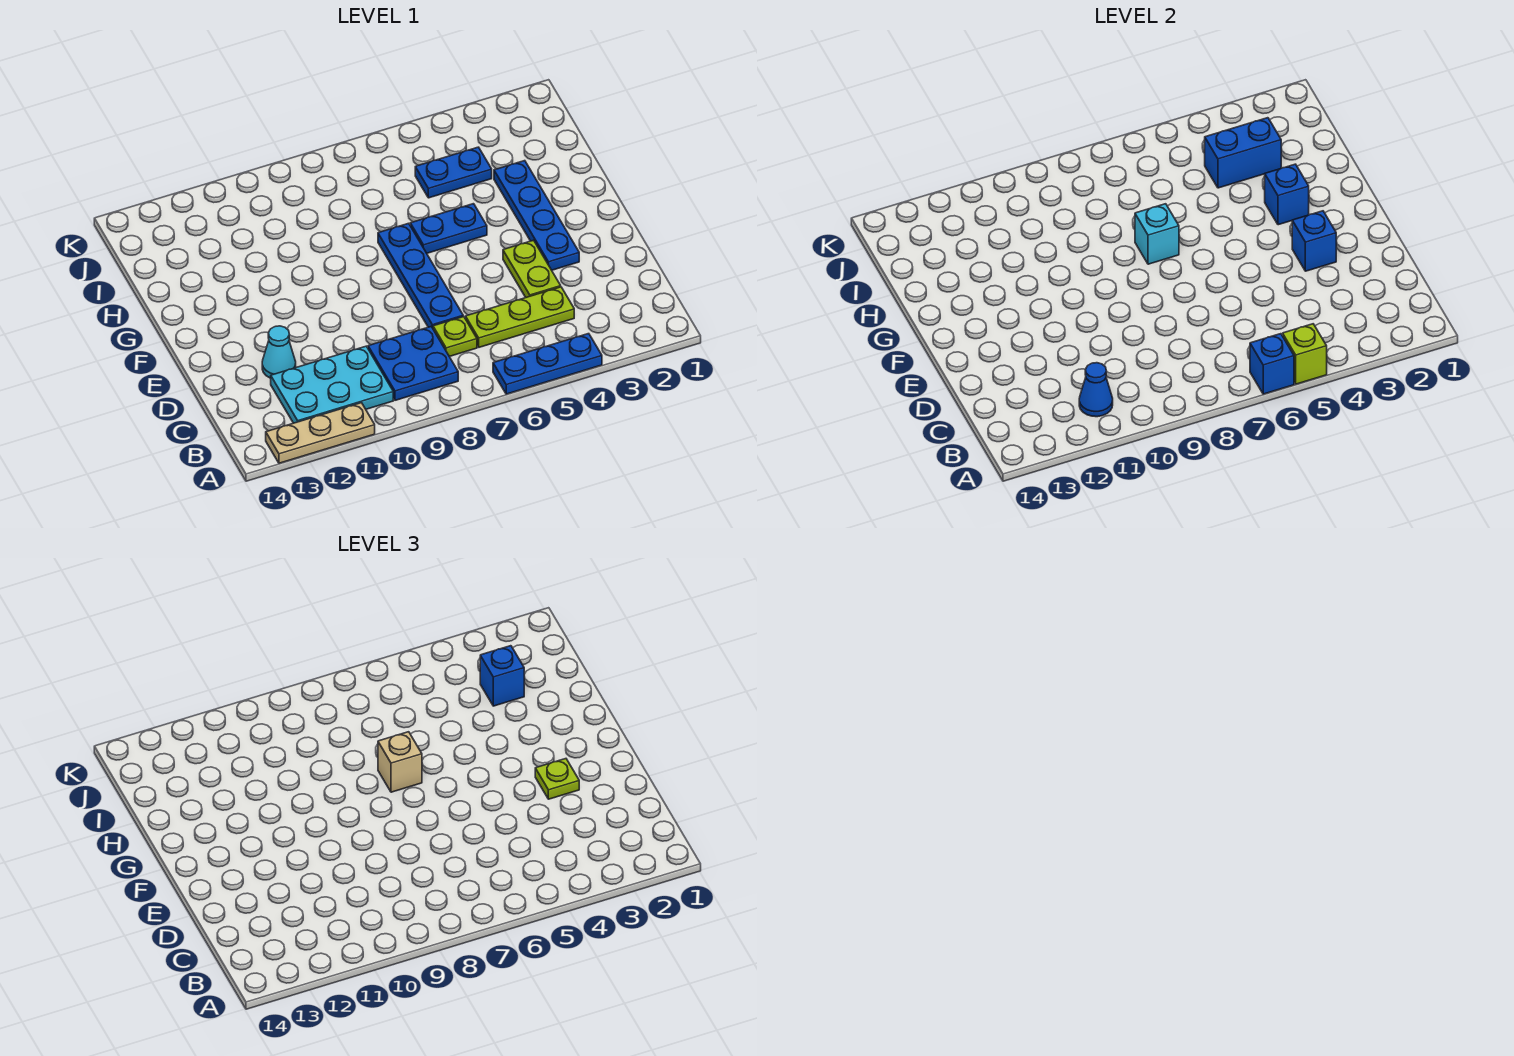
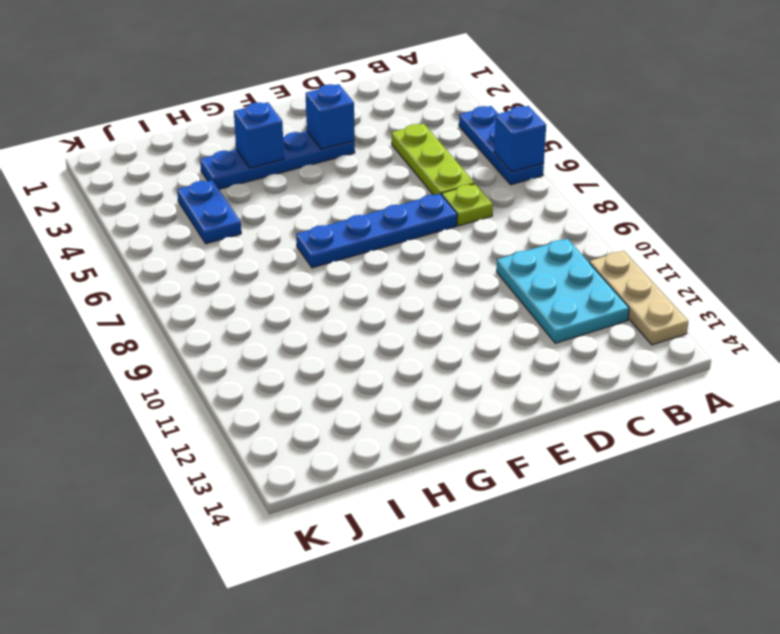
none -> blue plate B8:C9 level 1
none -> lime plate D4:E4 level 1
none -> cyan cone D12 level 1

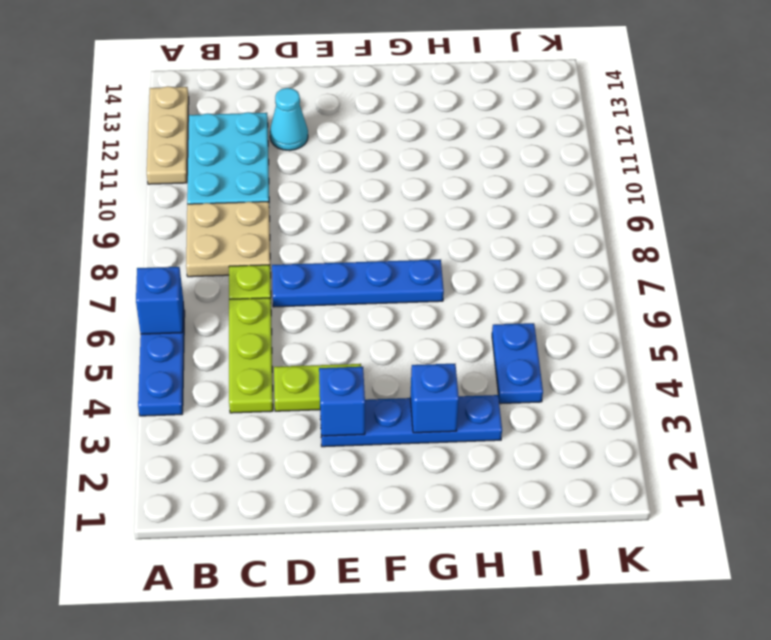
tan plate B8:C9 level 1 -> blue plate B8:C9 level 1
none -> blue plate G5:G6 level 1
none -> lime brick A5 level 2
none -> blue cone B11 level 2

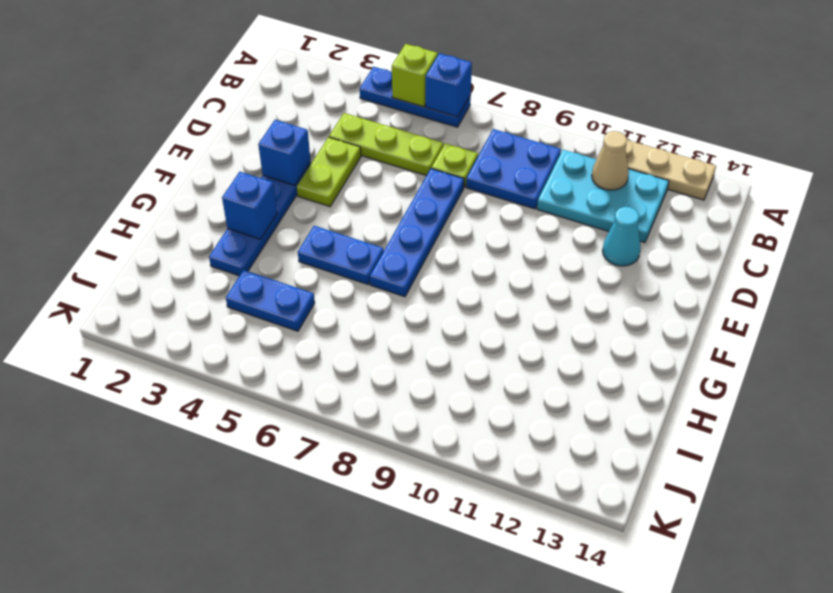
tan cone B11 level 2 -> blue cone B11 level 2
none -> cyan brick G7 level 2
none -> blue brick I3:I4 level 2
none -> lime plate E3 level 3

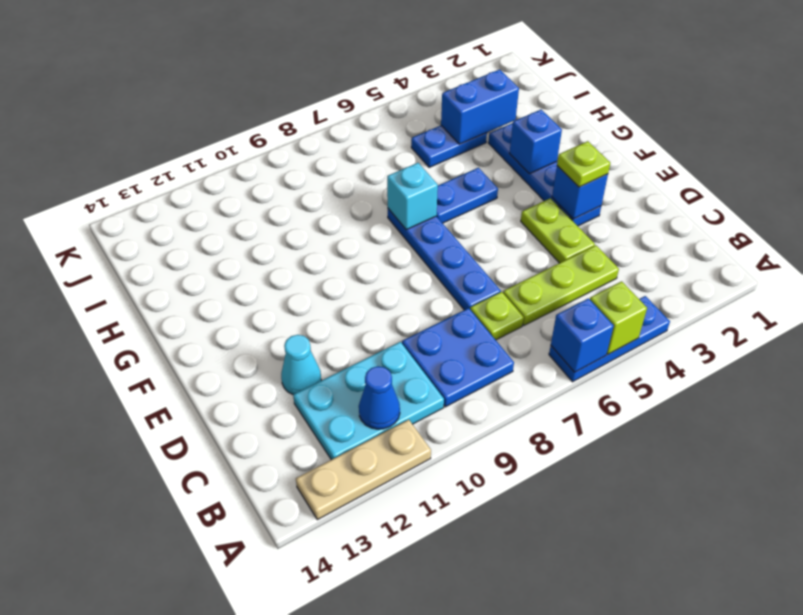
none -> tan brick G7 level 3
none -> blue brick I3 level 3

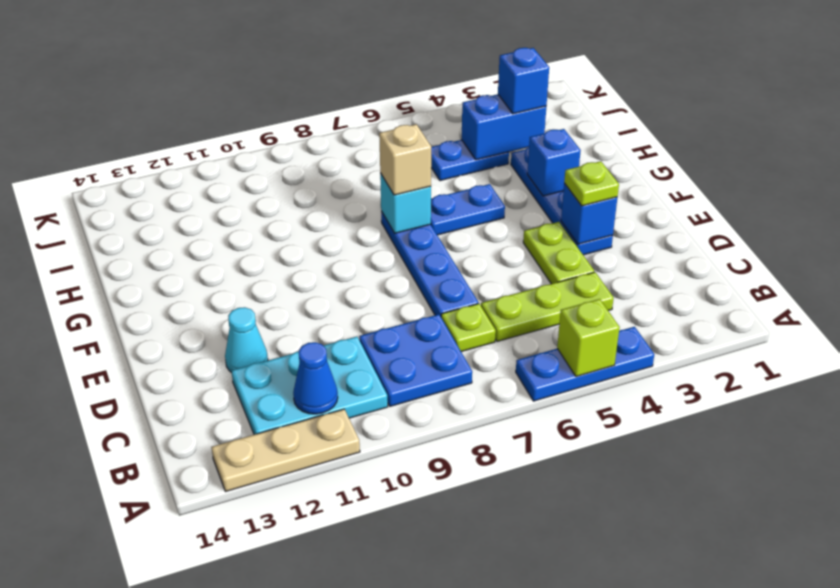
none -> blue brick A6 level 2

